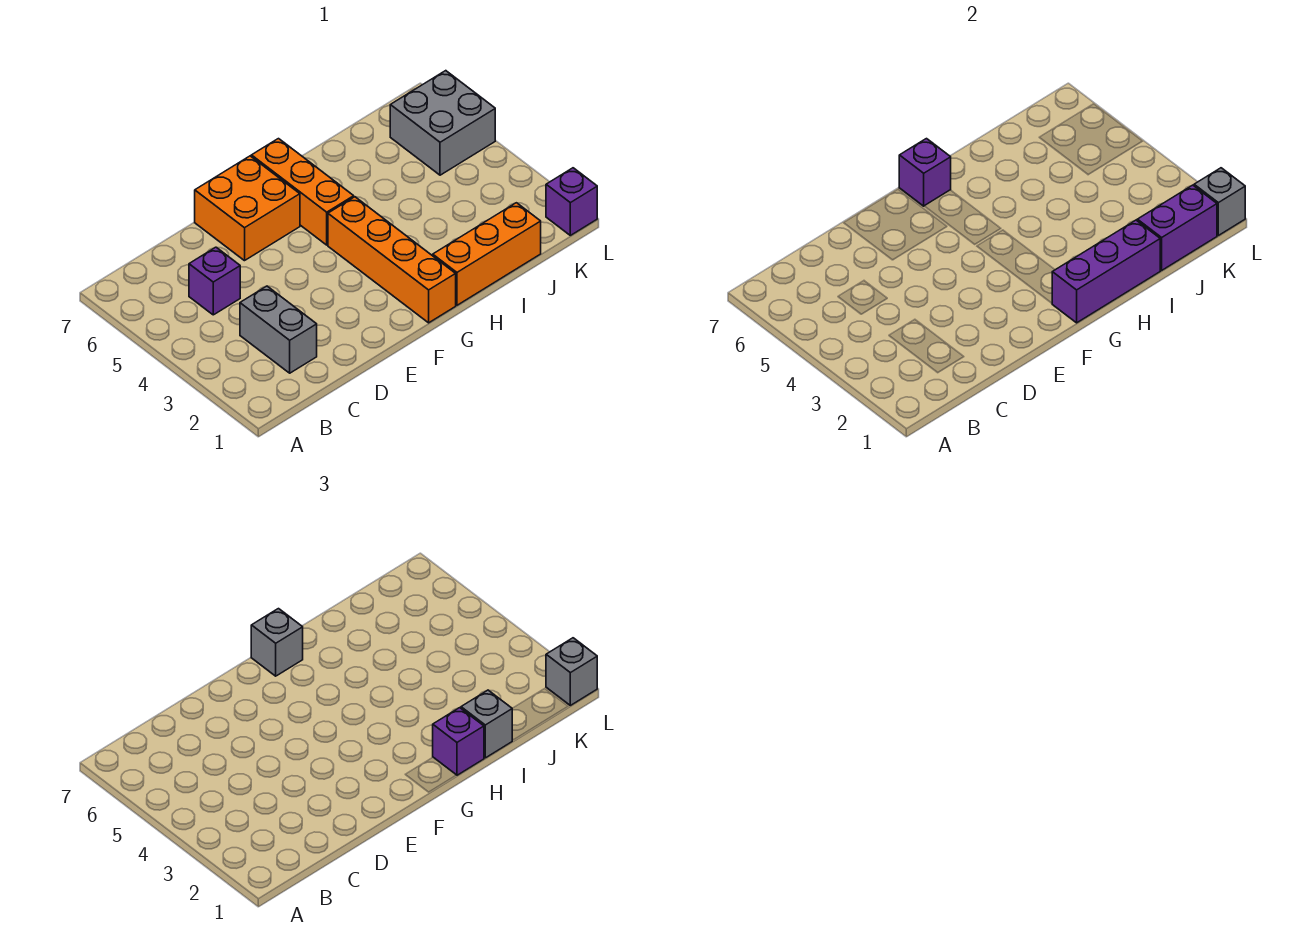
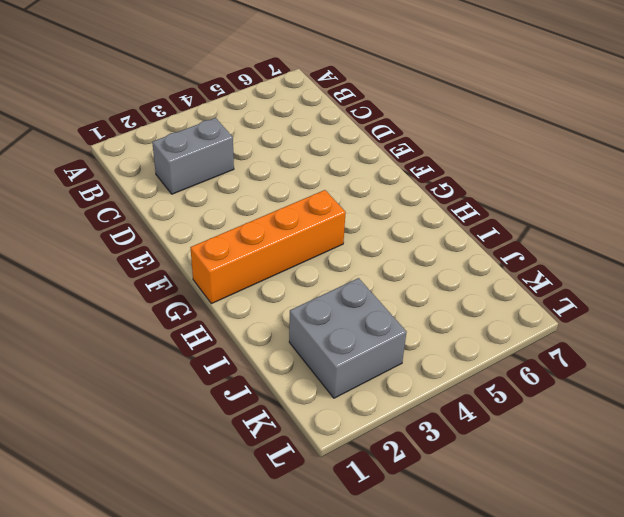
grey brick J2:K3 level 1 -> grey brick K5:L6 level 1
none -> purple brick C5 level 1
none -> orange brick E6:F7 level 1
none -> orange brick G5:G7 level 1

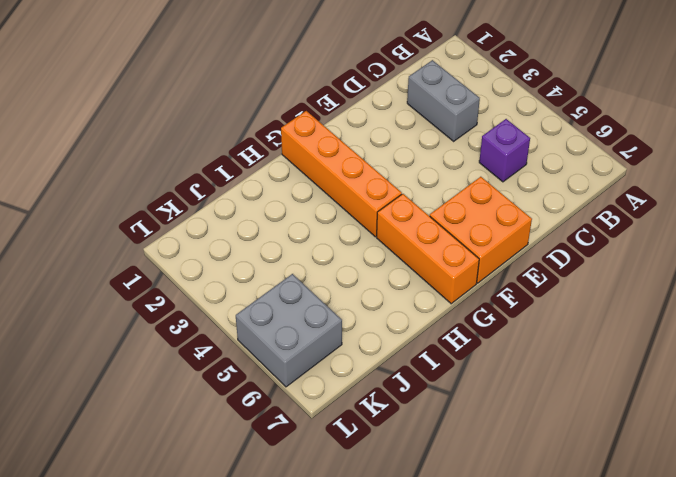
none -> orange brick H1:J1 level 1
none -> purple brick L1 level 1
none -> purple brick G1:I1 level 2

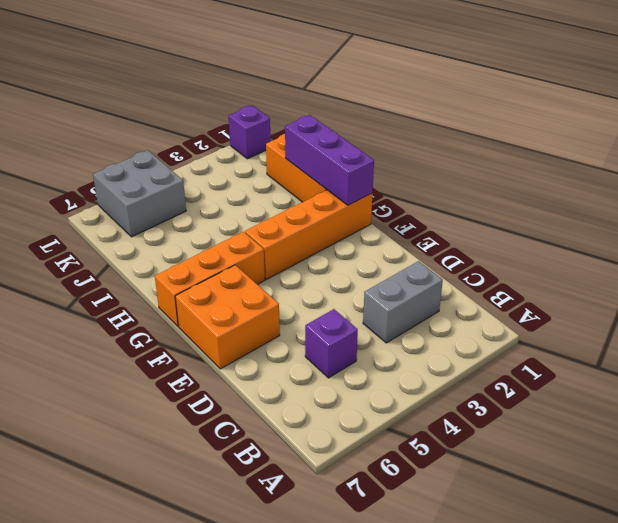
none -> purple brick G7 level 2
none -> purple brick J1:K1 level 2
none -> grey brick L1 level 2

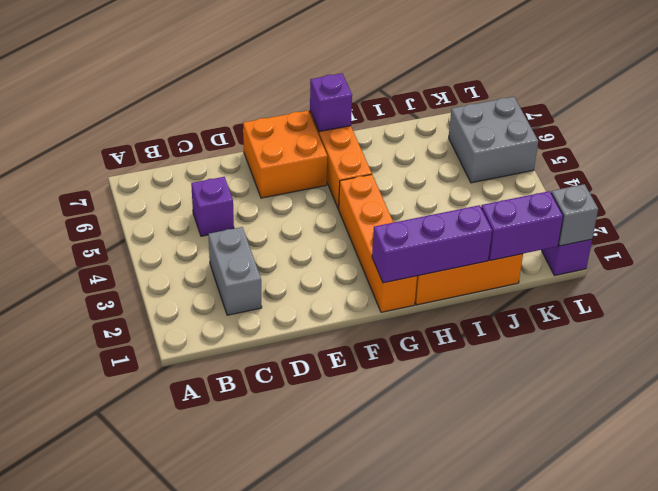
none -> grey brick G7 level 3
none -> purple brick H1 level 3
none -> grey brick I1 level 3

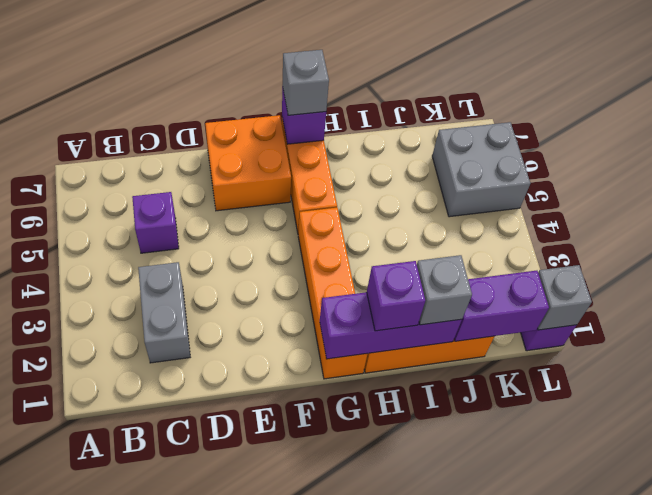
none -> grey brick L1 level 3

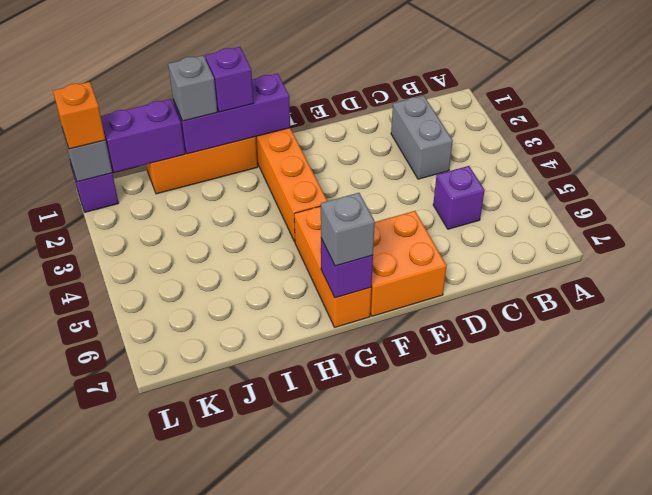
orange brick L1 level 3 -> grey brick L1 level 3
none -> grey brick K5:L6 level 1

